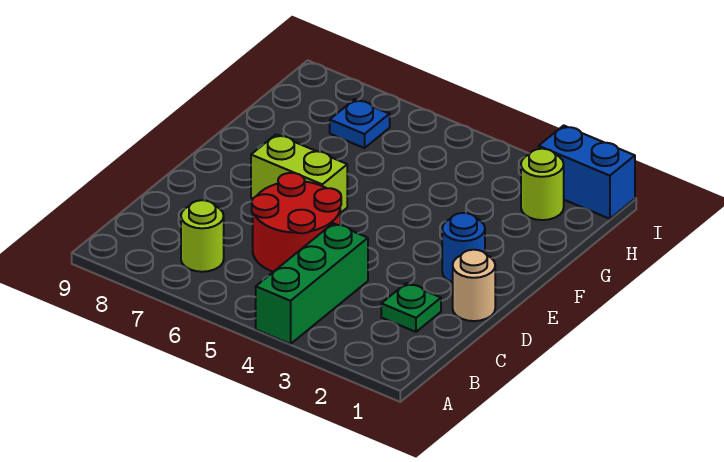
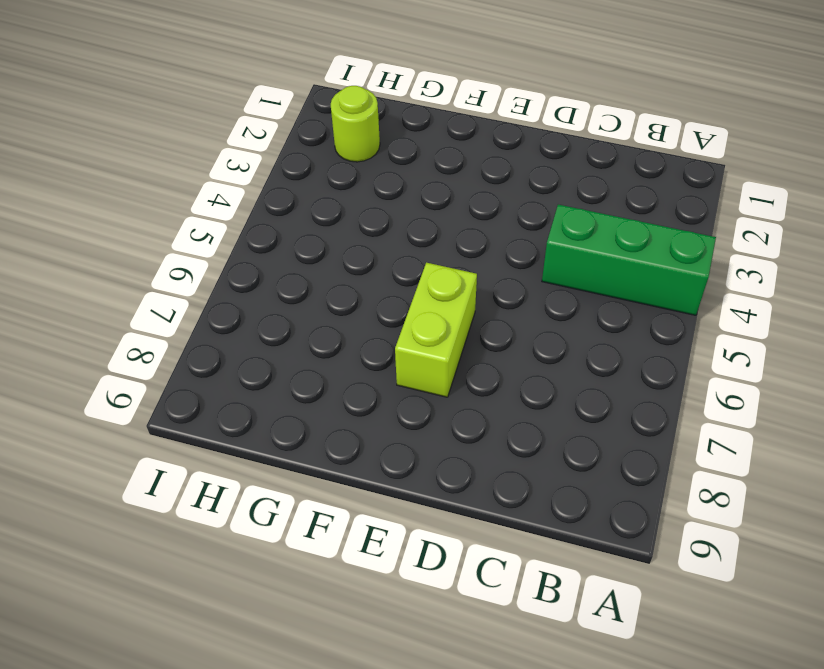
none -> lime round brick B7 level 1
none -> green plate C2 level 1

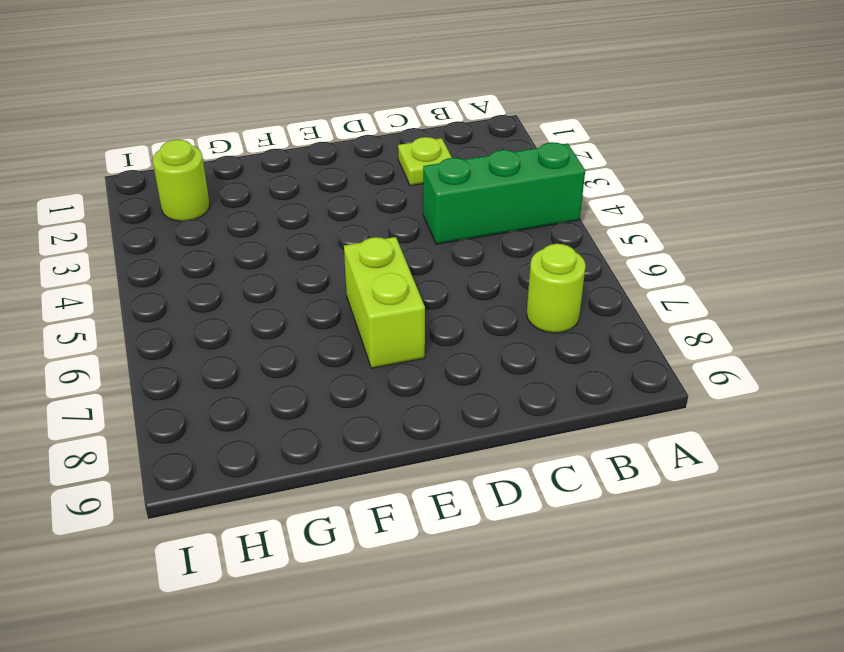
lime plate C2 level 1 -> green plate C2 level 1
none -> red round brick C5:D6 level 1
none -> tan round brick D1 level 1

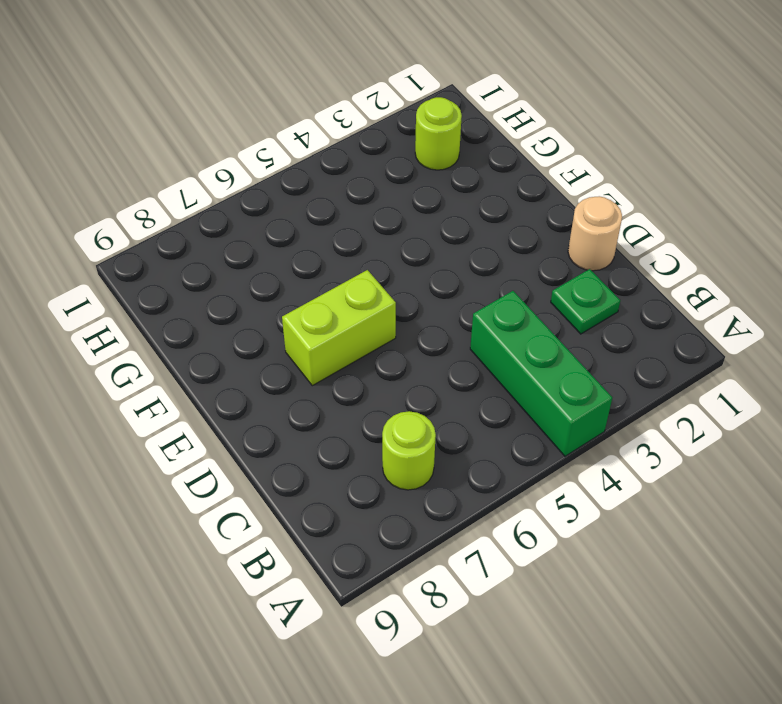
none -> red round brick C5:D6 level 1
none -> blue round brick E2 level 1

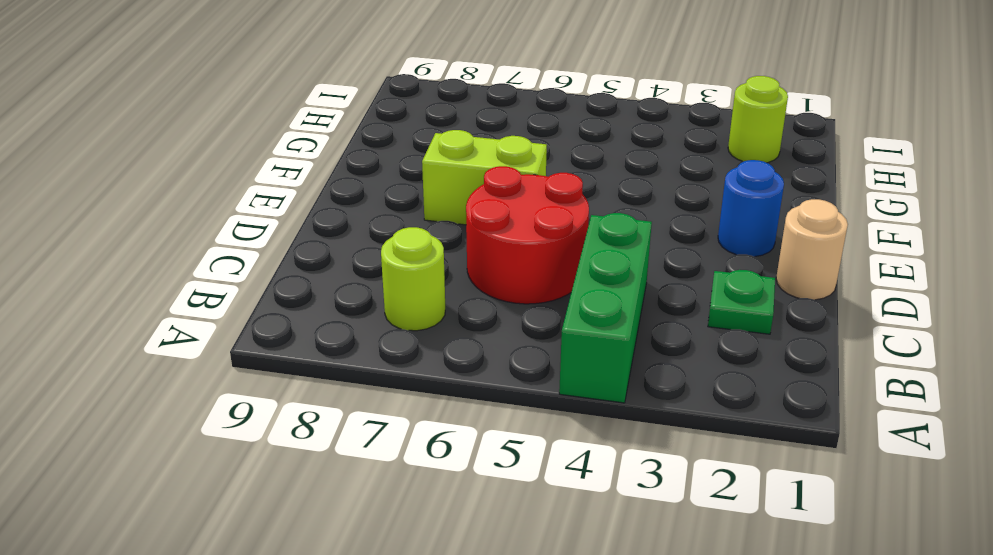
none -> blue plate H7 level 1
none -> blue brick I1:I2 level 1

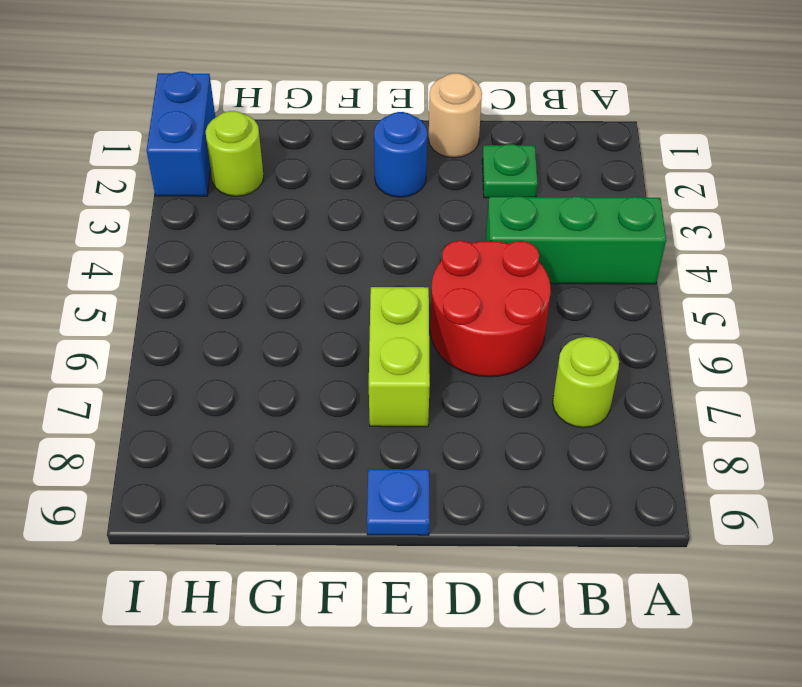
blue plate E9 level 1 -> blue plate H7 level 1

